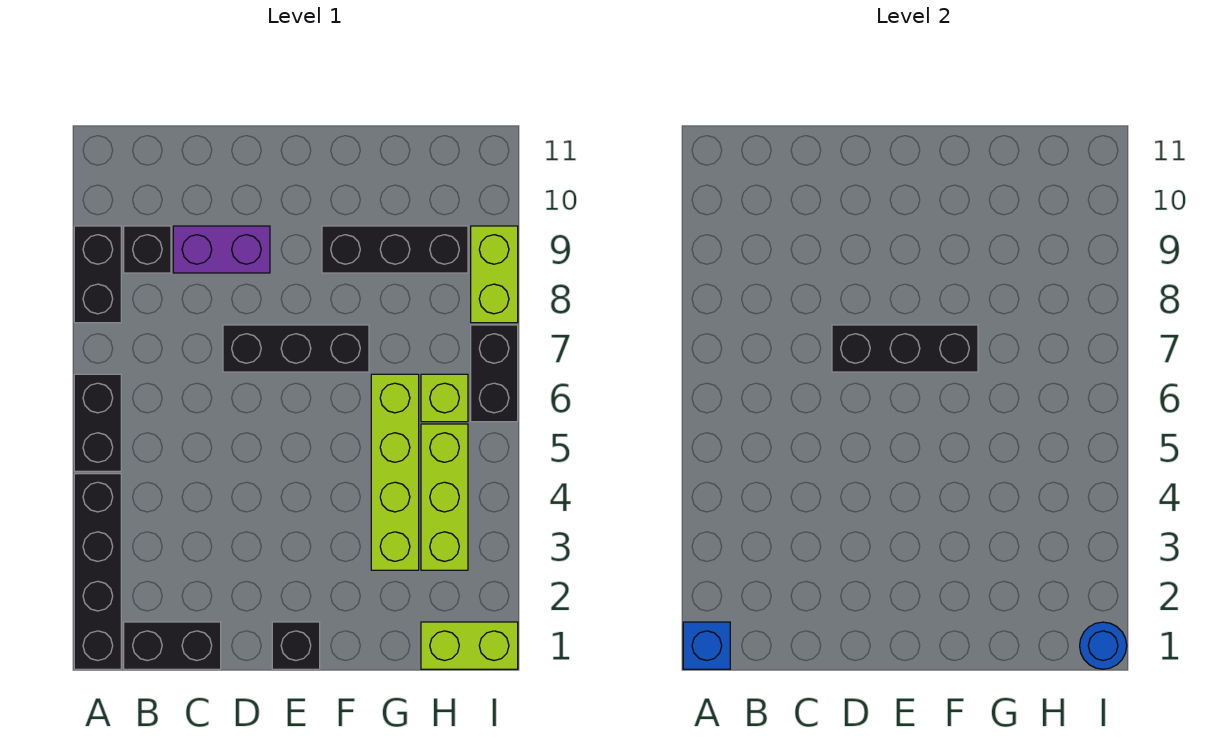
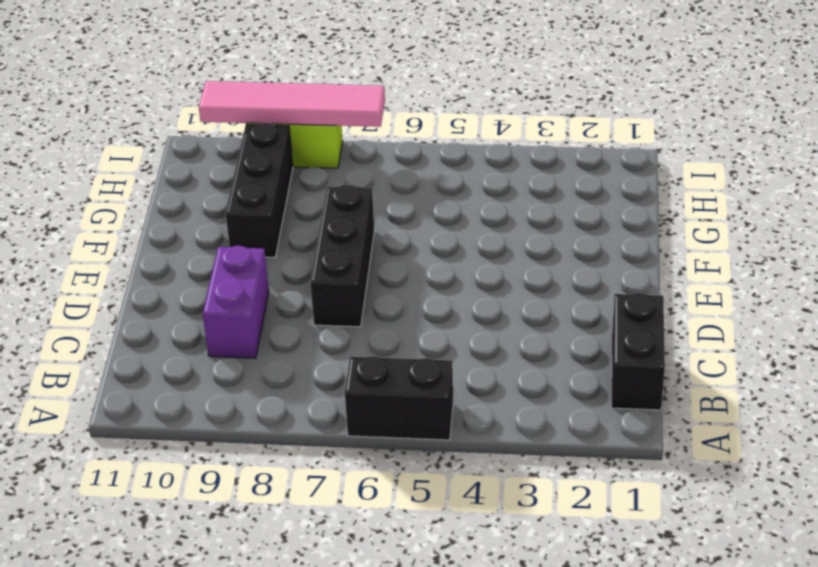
pink tile I7:I10 level 2 -> none
none -> black brick A1:A4 level 1
none -> black brick A8:A9 level 1
none -> black brick B9 level 1

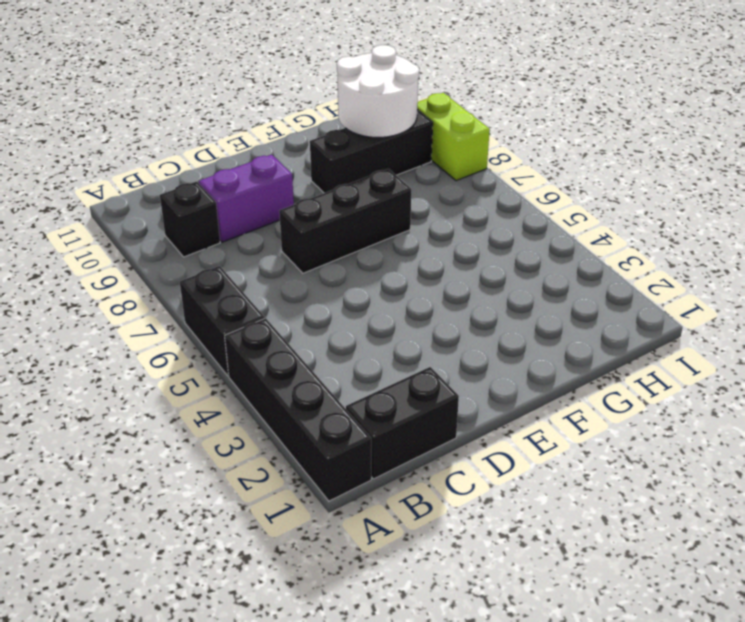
white round brick G9:H10 level 2 -> none
none -> black brick A8:A9 level 1
none -> black brick E1 level 1
none -> lime brick G3:G6 level 1

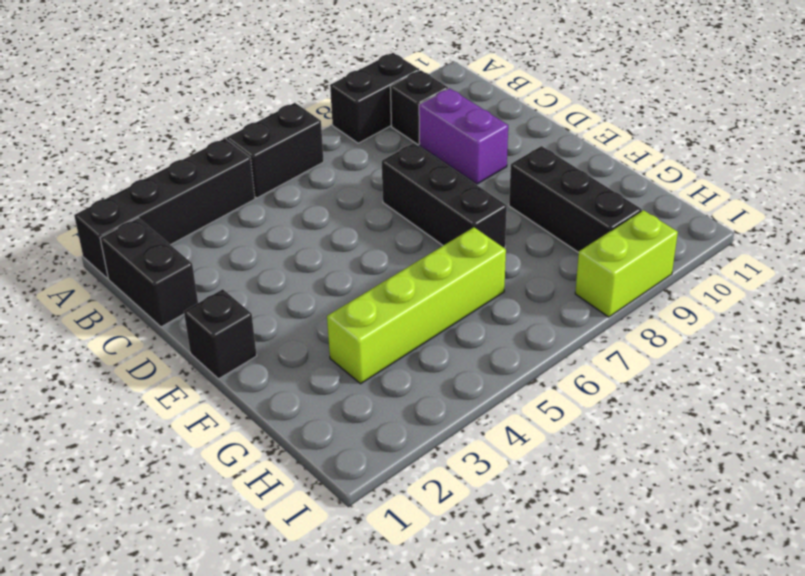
none -> lime brick H1:I1 level 1
none -> lime brick H3:H5 level 1
none -> lime brick H6 level 1

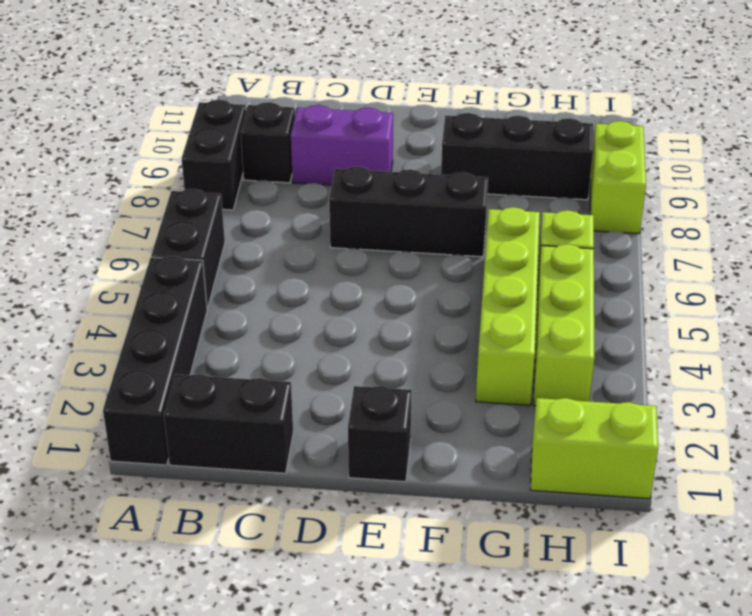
none -> black brick I6:I7 level 1
none -> blue brick A1 level 2
none -> black brick D7:F7 level 2

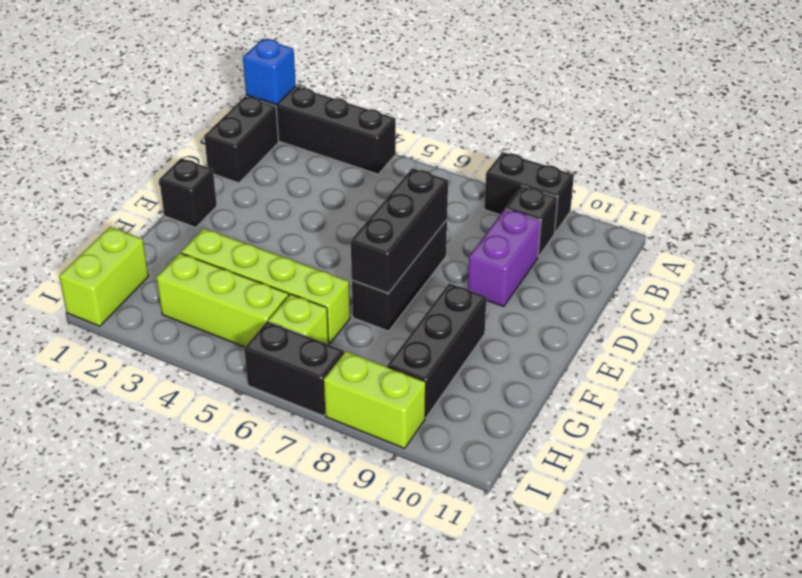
none -> black brick A5:A6 level 1
none -> blue round brick I1 level 2

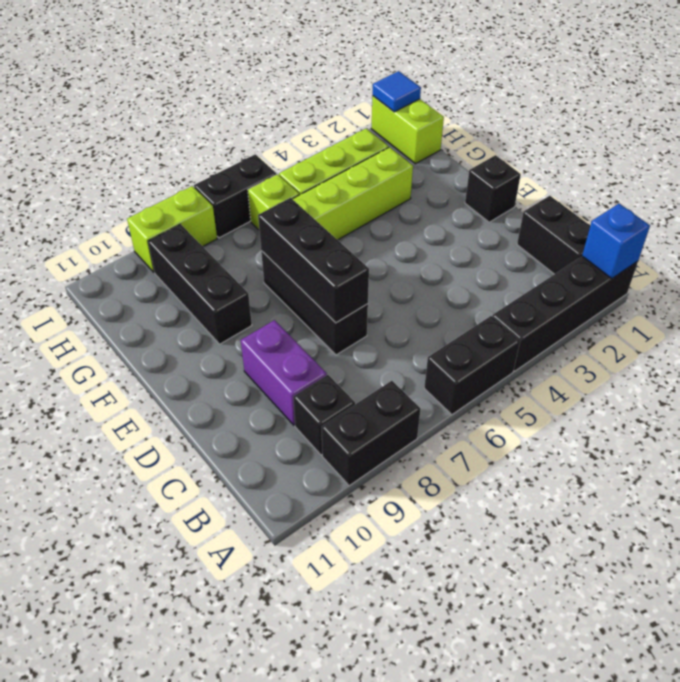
blue tile I1 level 2 -> blue round brick I1 level 2

